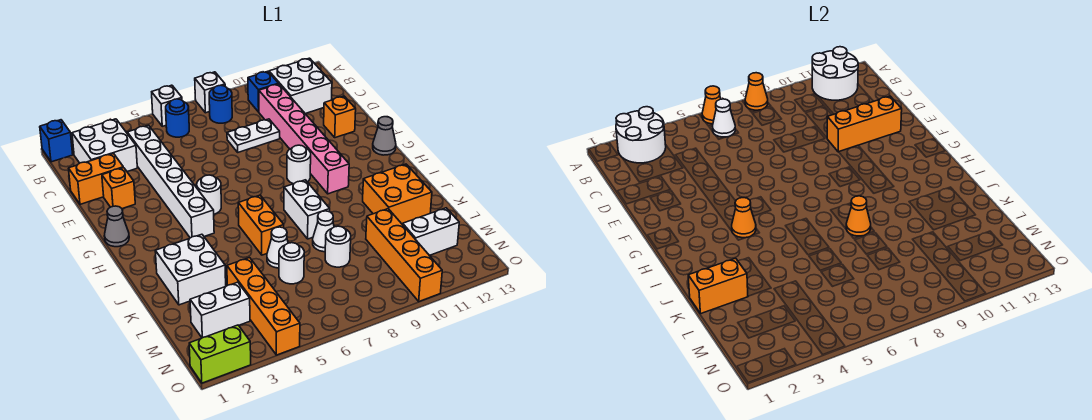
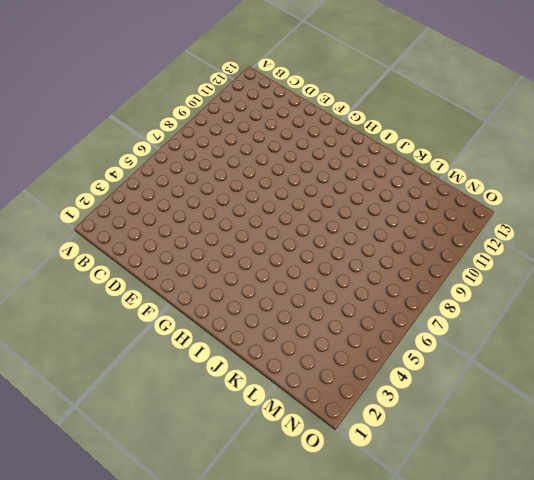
none -> blue brick A1 level 1
none -> white brick A6 level 1
none -> white brick A8 level 1
none -> white brick B2:C3 level 1

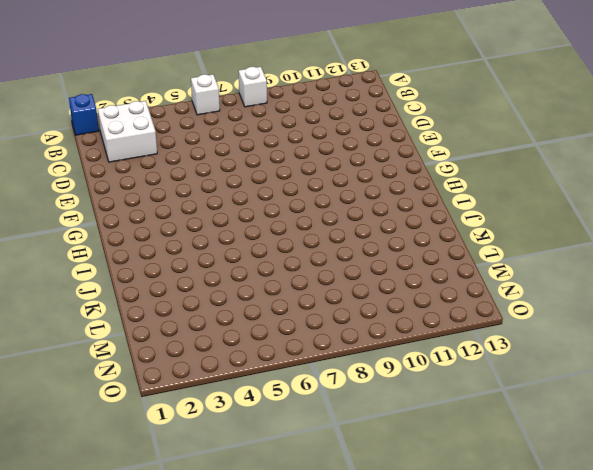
none -> blue round brick B6 level 1
none -> blue round brick B8 level 1
none -> blue brick B10 level 1
none -> white brick B11:C12 level 1

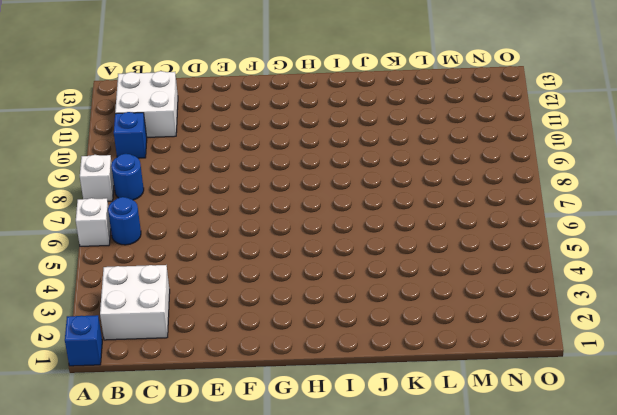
none -> white brick C4:H4 level 1
none -> pink brick C10:H10 level 1
none -> orange brick D1:D2 level 1
none -> white plate D8:D9 level 1

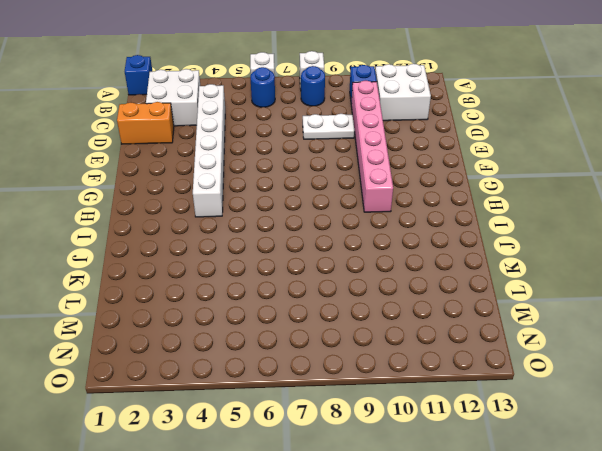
none -> orange brick E2 level 1
none -> orange brick E12 level 1
none -> grey cone G1 level 1
none -> white round brick G5 level 1

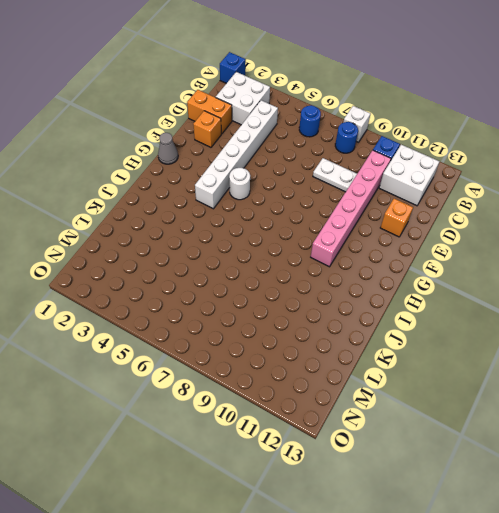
none -> white brick A6 level 1
none -> white round brick G9 level 1
none -> grey cone G13 level 1
none -> orange brick I6:J6 level 1

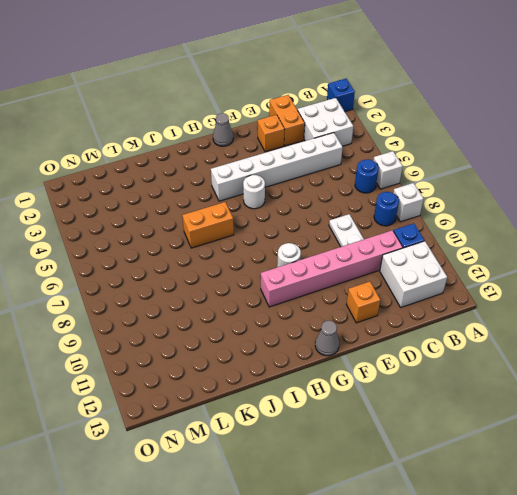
none -> white brick I8:J8 level 1
none -> white brick J2:K3 level 1
none -> orange brick J11:K12 level 1
none -> white cone K6 level 1

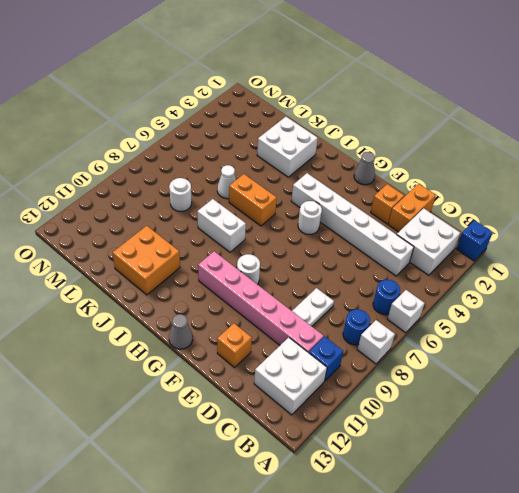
none -> white cone K8 level 1
none -> orange brick L4:O4 level 1
none -> white round brick L6 level 1
none -> orange brick L10:O10 level 1

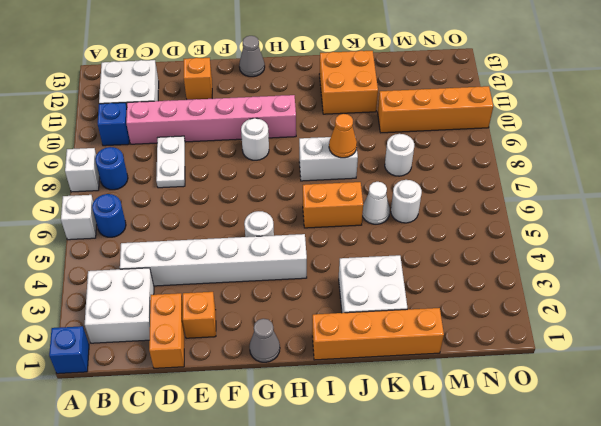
orange brick I1:L1 level 1 -> orange brick L4:O4 level 1
none -> white cone K8 level 1
none -> white brick M2:M3 level 1
none -> white brick M11:M12 level 1
none -> lime brick O1:O2 level 1

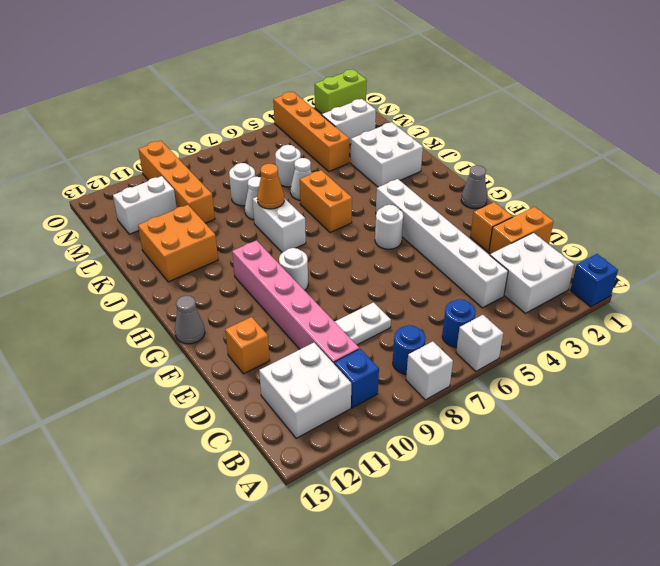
none -> white round brick A2:B3 level 2
none -> orange cone A6 level 2
none -> orange cone A8 level 2
none -> white round brick A11:B12 level 2

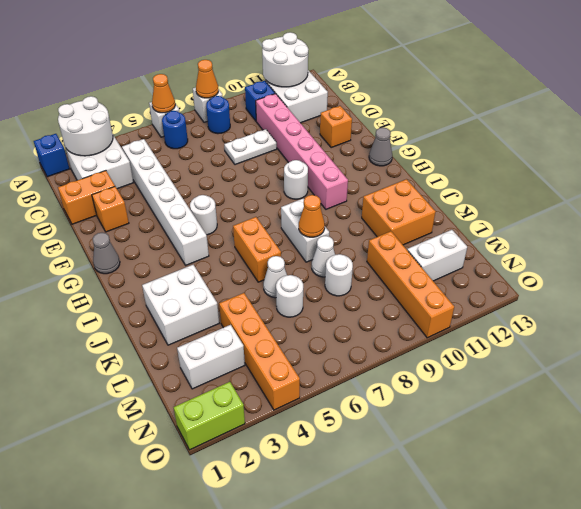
none -> white cone B6 level 2
none -> orange brick E10:E12 level 2
none -> orange cone H4 level 2
none -> orange brick K1:K2 level 2

